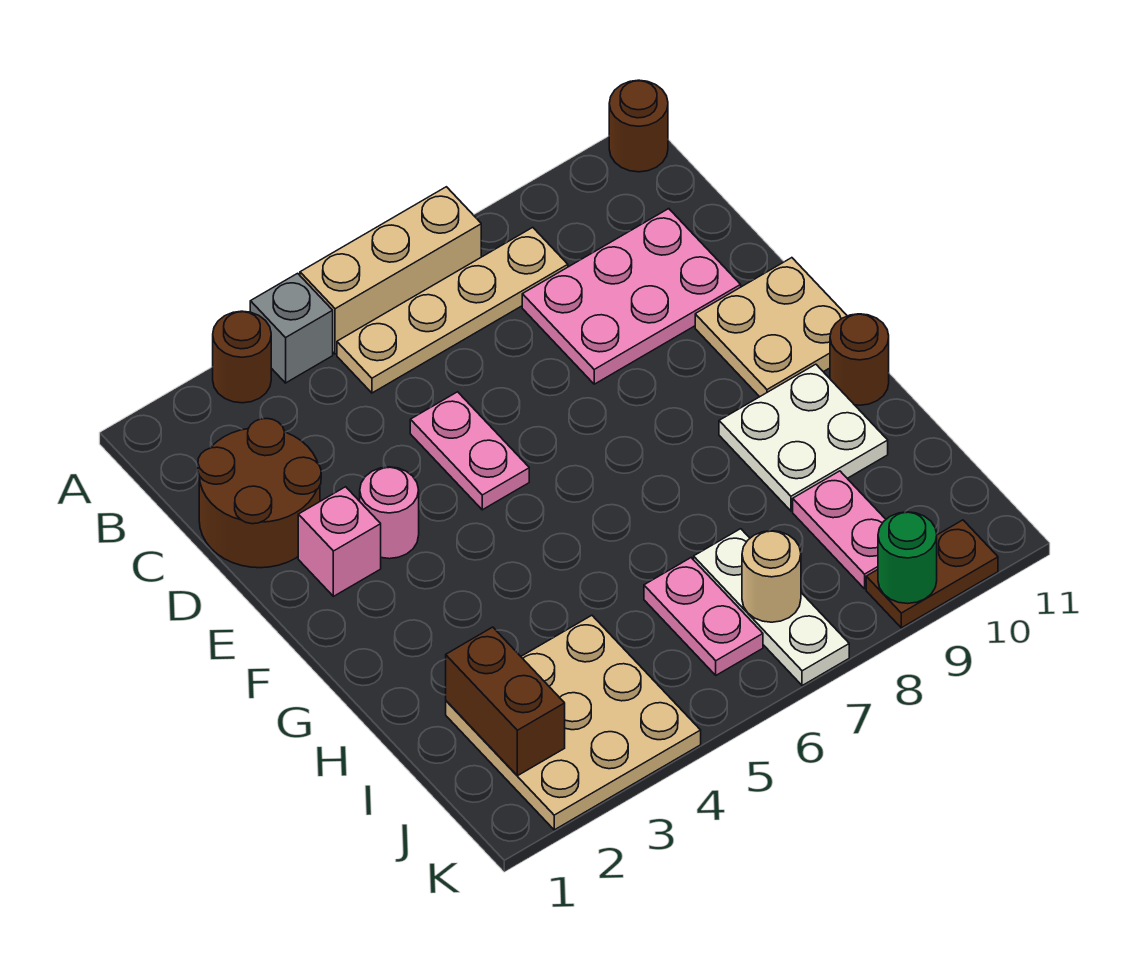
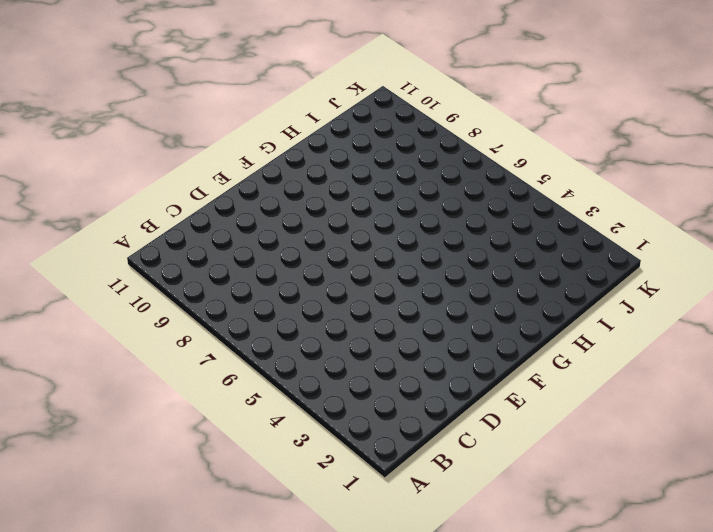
none -> brown round brick A3 level 1
none -> grey brick A4 level 1
none -> tan brick A5:A7 level 1

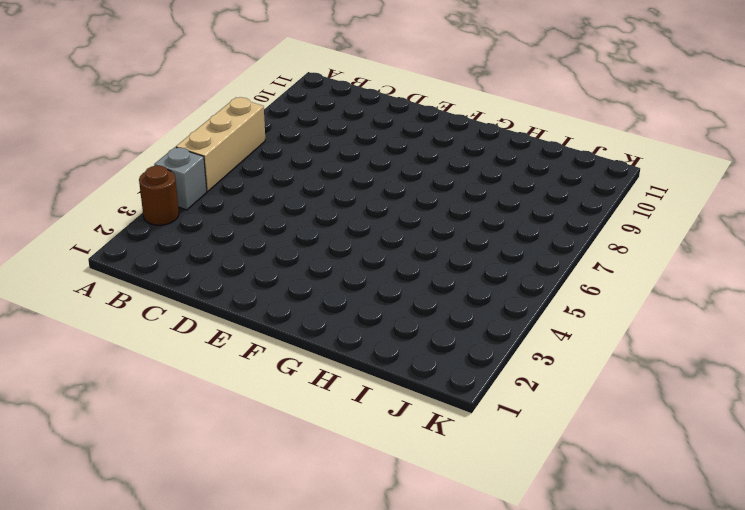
none -> brown round brick A11 level 1
none -> tan plate B5:B8 level 1
none -> brown round brick C1:D2 level 1

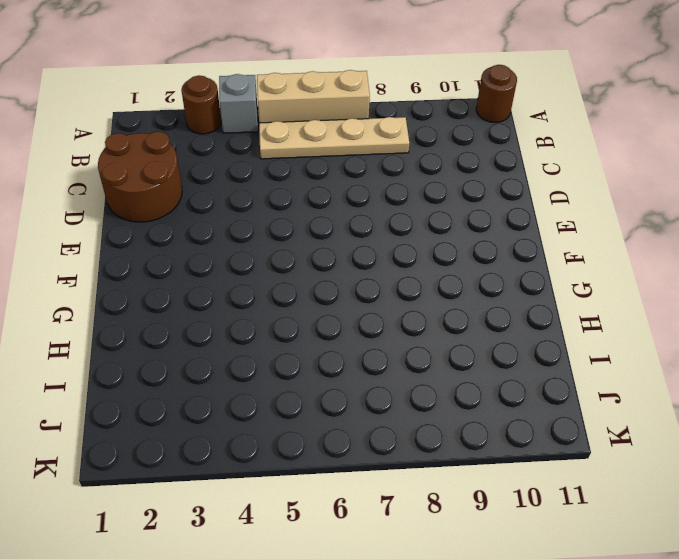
none -> pink plate C8:D10 level 1
none -> pink plate D5:E5 level 1
none -> pink brick E2 level 1

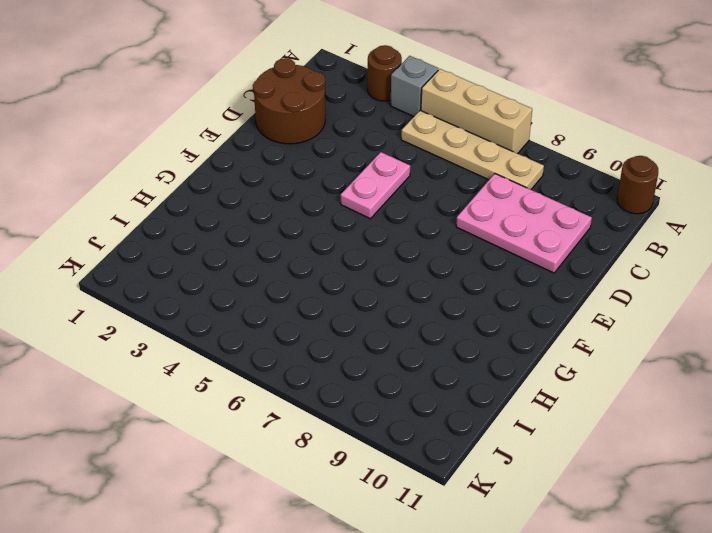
none -> pink brick E2 level 1
none -> pink round brick E3 level 1
none -> tan plate E10:F11 level 1

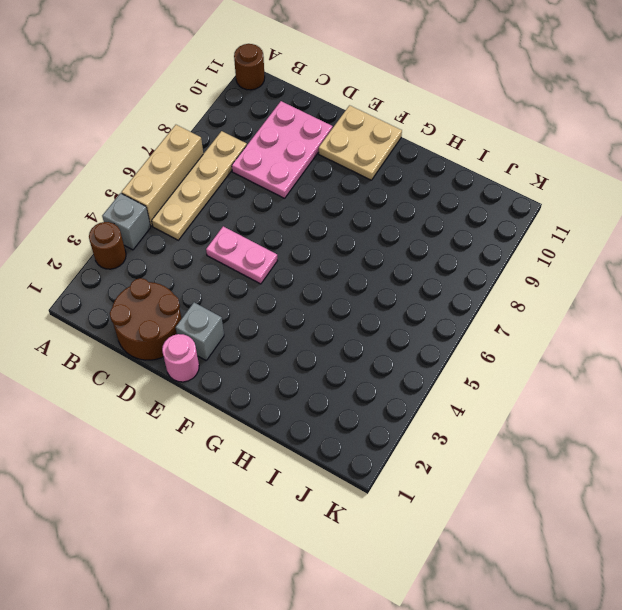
pink round brick E1 level 1 -> pink round brick E3 level 1
grey brick E2 level 1 -> pink brick E2 level 1
none -> white plate G9:H10 level 1
none -> brown round brick G11 level 1
none -> tan plate I2:K4 level 1

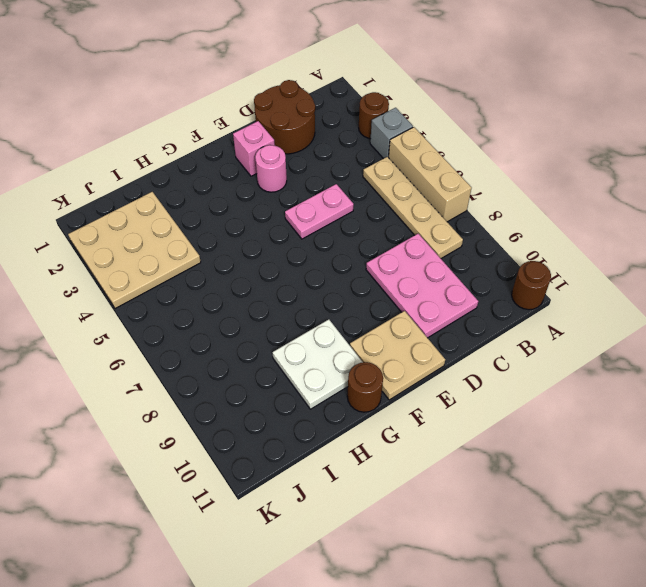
none -> pink plate I6:J6 level 1
none -> white plate I7:K7 level 1
none -> pink plate I9:J9 level 1

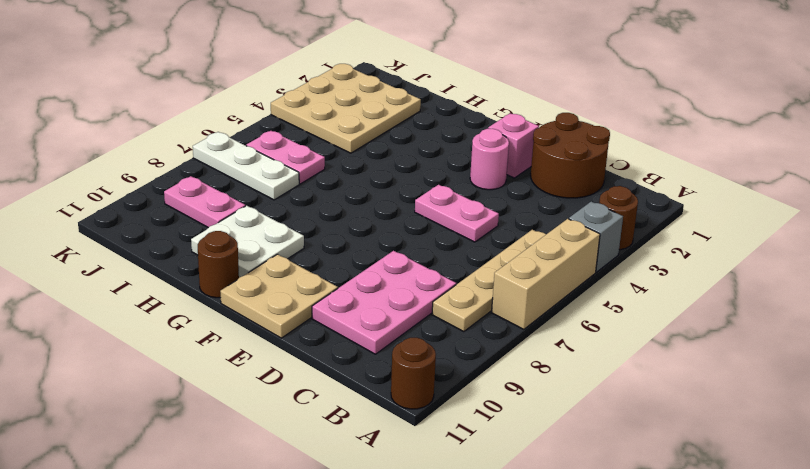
none -> brown plate K9:K10 level 1
none -> brown brick I2:J2 level 2
none -> tan round brick J7 level 2

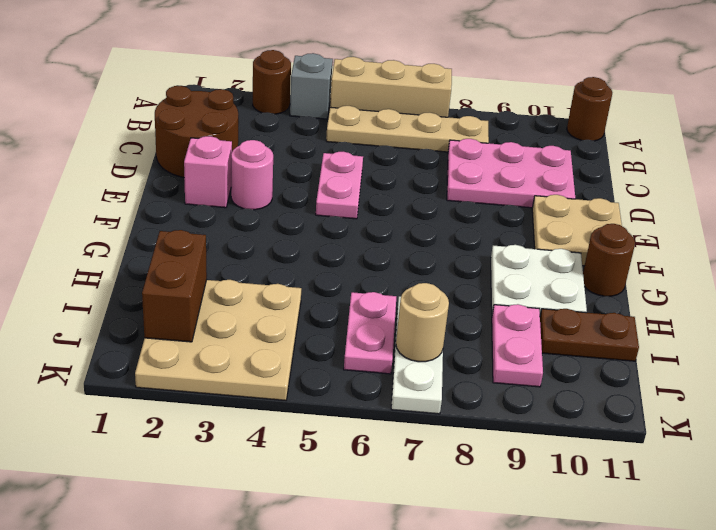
brown plate I10:I11 level 1 -> brown plate K9:K10 level 1
none -> green round brick K9 level 2

